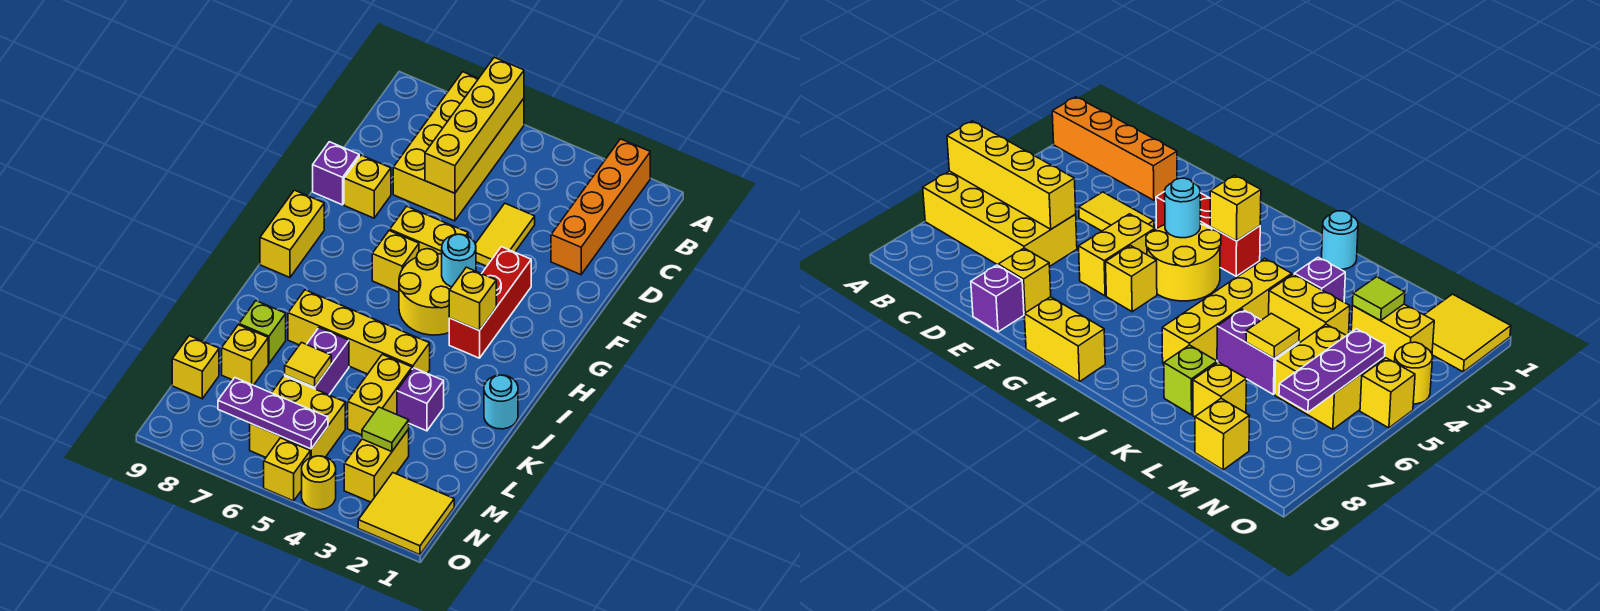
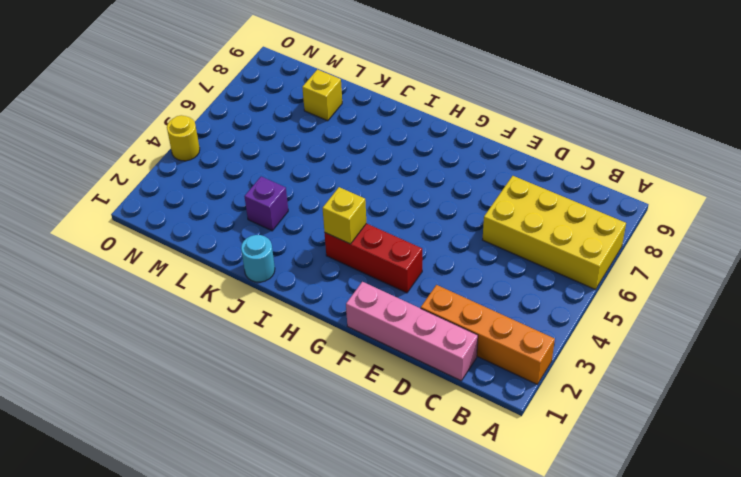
pink brick C1:F1 level 1 -> none
none -> yellow tile D4:E4 level 1
none -> yellow brick E8 level 1
none -> purple brick E9 level 1

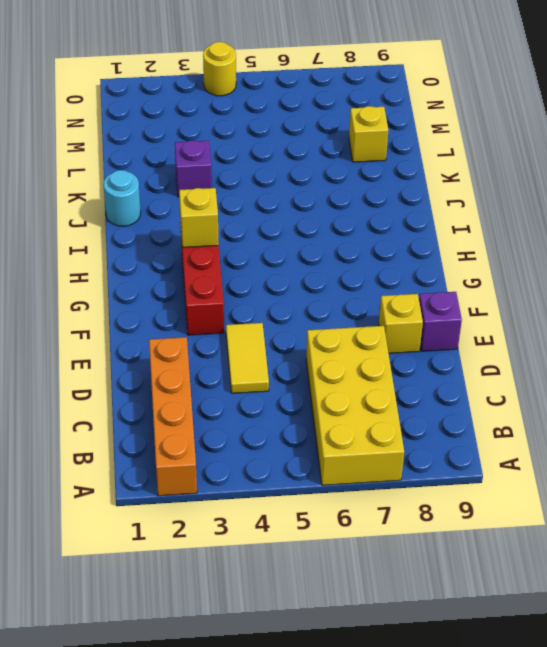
none -> yellow brick F5:F6 level 1
none -> yellow round brick G4:H5 level 1
none -> yellow brick G6 level 1

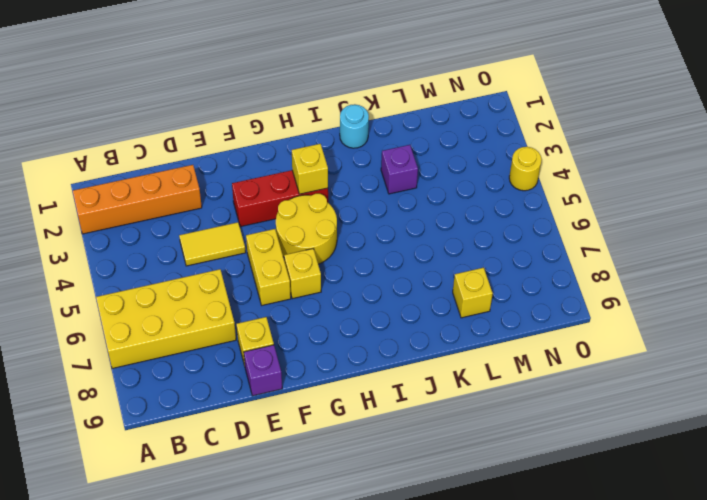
none -> yellow brick G9:H9 level 1
none -> yellow brick J4:J7 level 1
none -> yellow brick K4:L4 level 1

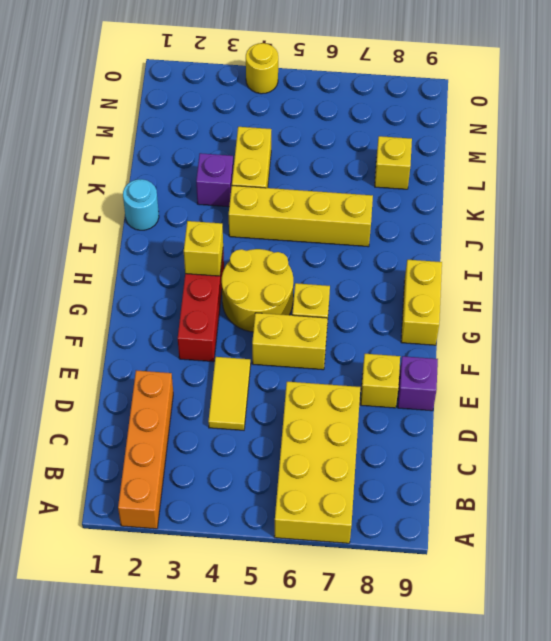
none -> purple brick K6:L6 level 1
none -> lime brick K8 level 1
none -> yellow brick M3:N3 level 1

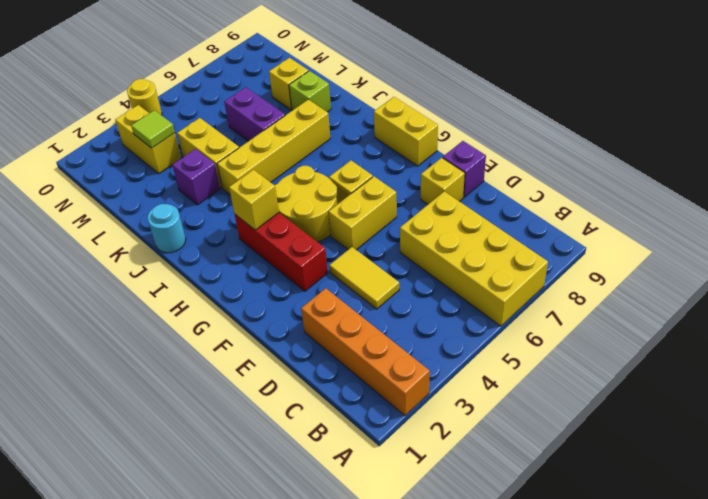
none -> yellow brick M5:N6 level 1
none -> yellow brick M9 level 1
none -> yellow tile N1:O2 level 1

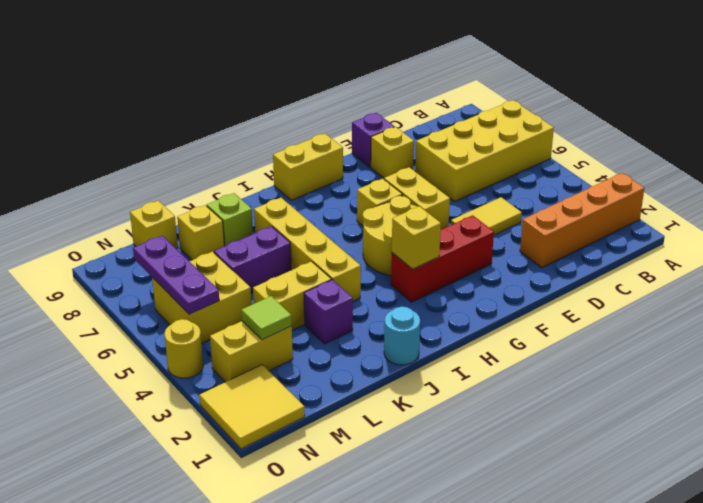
none -> yellow brick O5 level 1
none -> yellow brick A6:D6 level 2
none -> cyan round brick G4 level 2

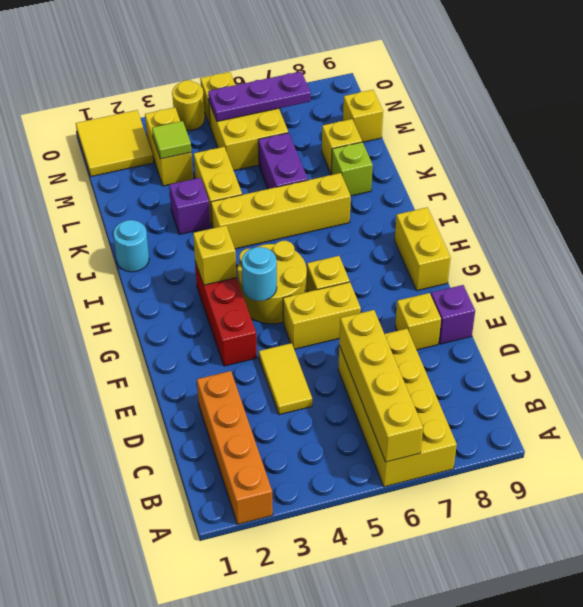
none -> yellow tile L6 level 2

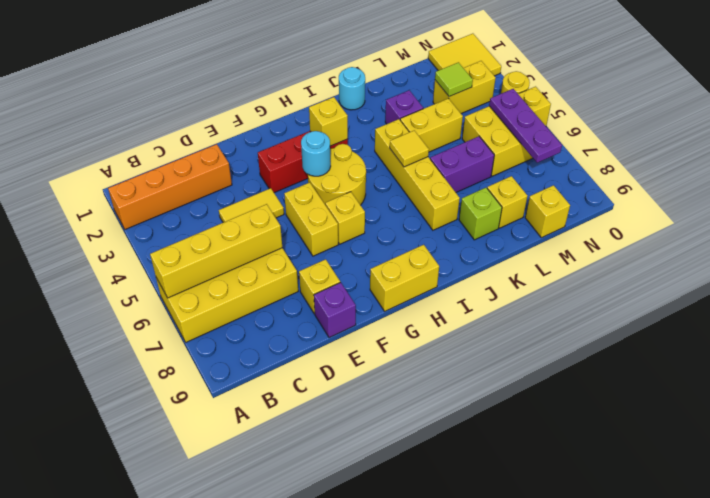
yellow tile J5 level 2 -> yellow tile L6 level 2

